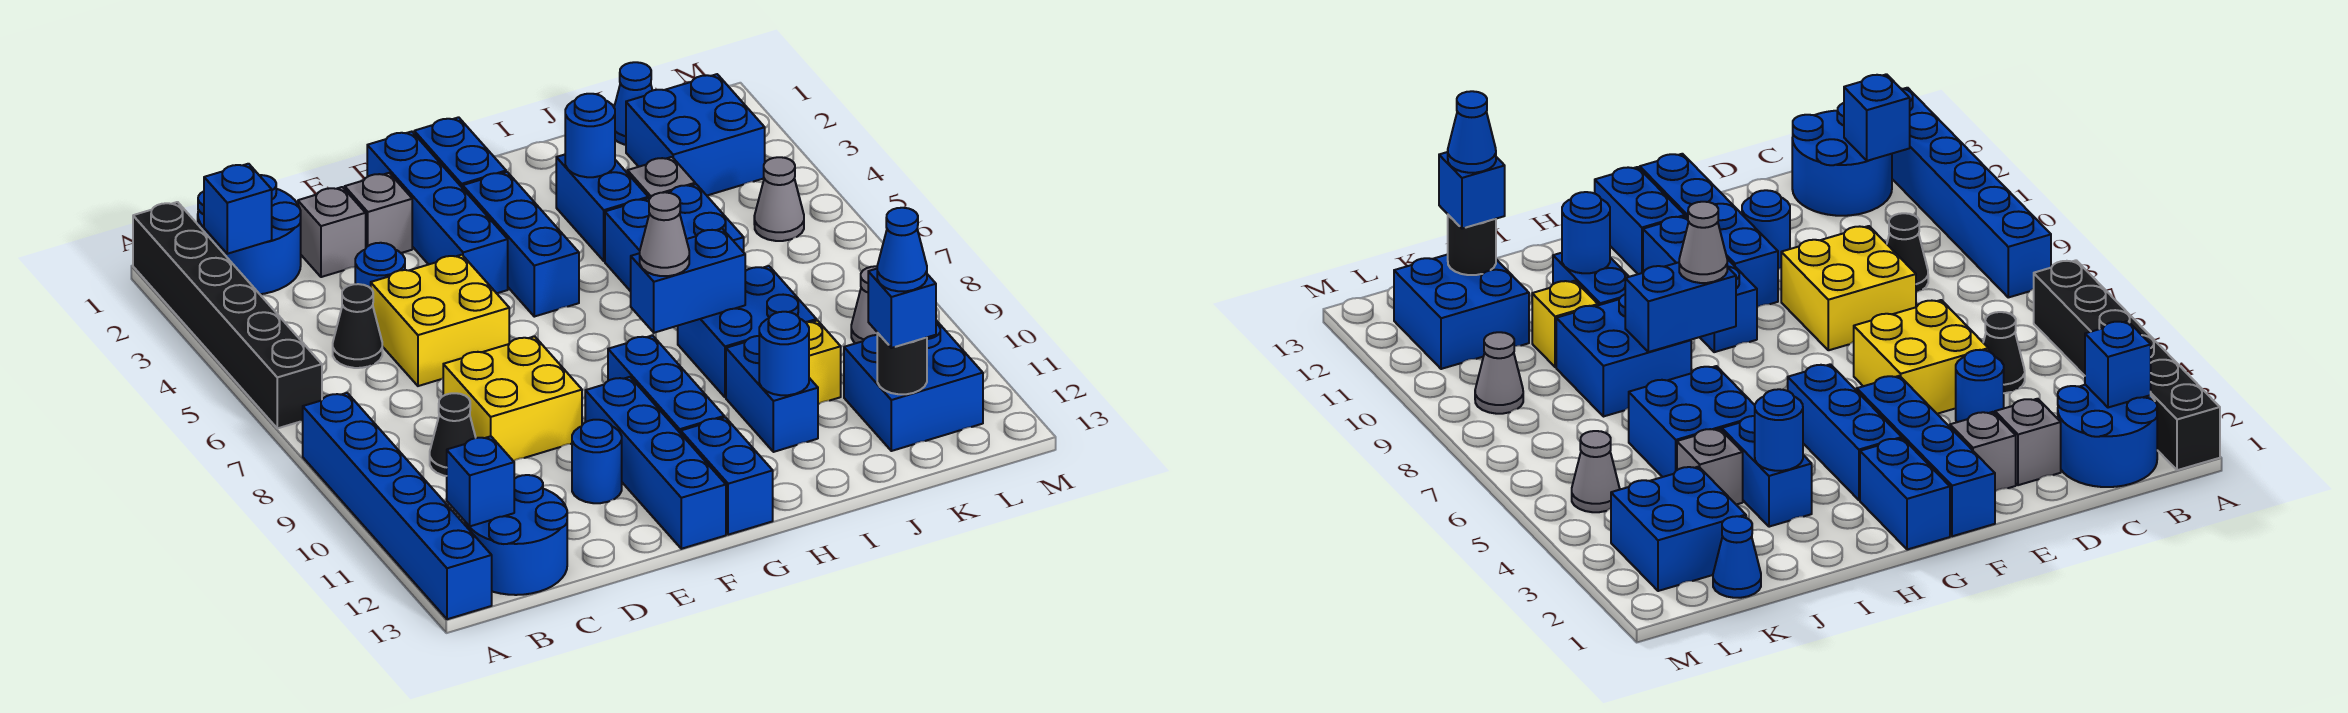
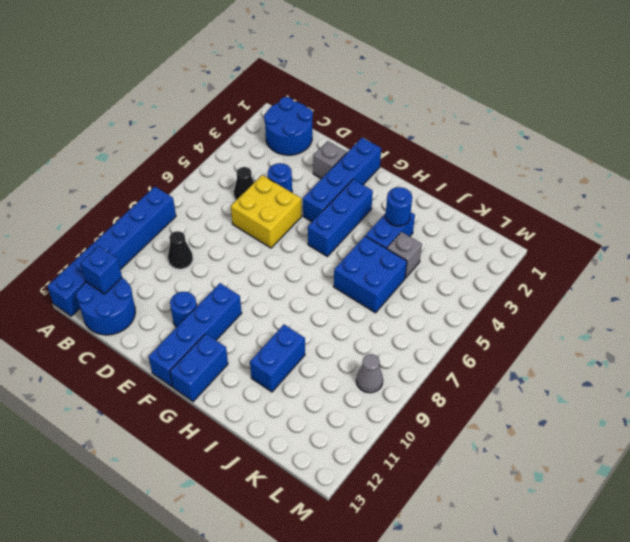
none -> black brick A1:A6 level 1
none -> grey brick D2 level 1
none -> yellow brick D8:E9 level 1
none -> blue brick G1:G2 level 1

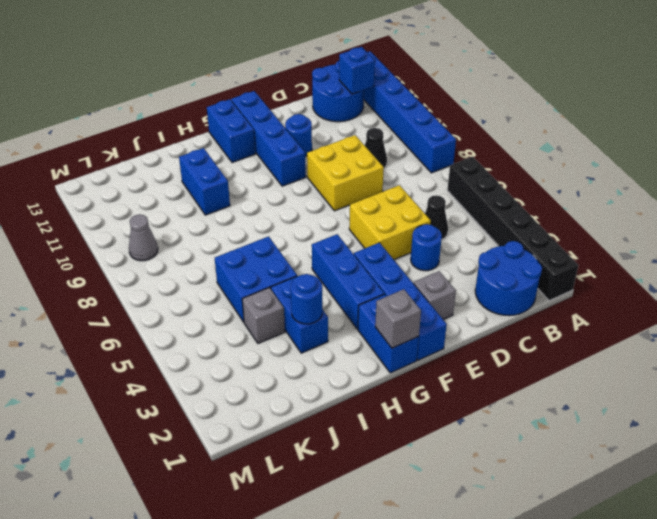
grey brick G1 level 2 -> grey brick D2 level 1
none -> blue brick G9:G11 level 1
none -> blue brick I8:J9 level 1
none -> yellow brick J10 level 1
none -> blue cone K1 level 1

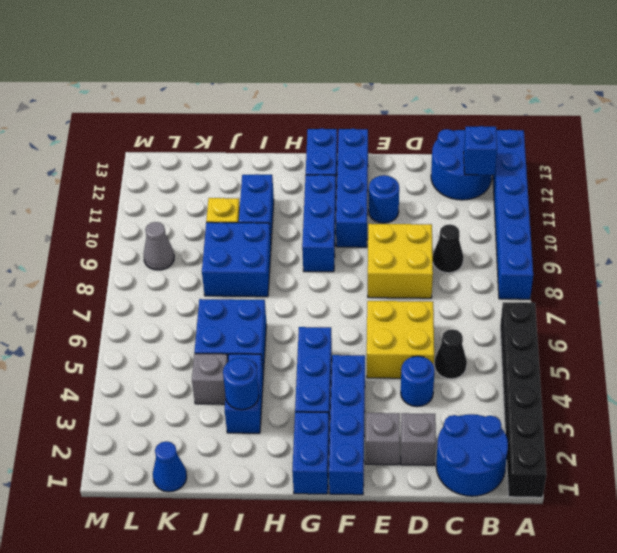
none -> blue brick K2:L3 level 1
none -> blue brick K11:L12 level 1
none -> grey cone L5 level 1
none -> blue brick B2 level 2

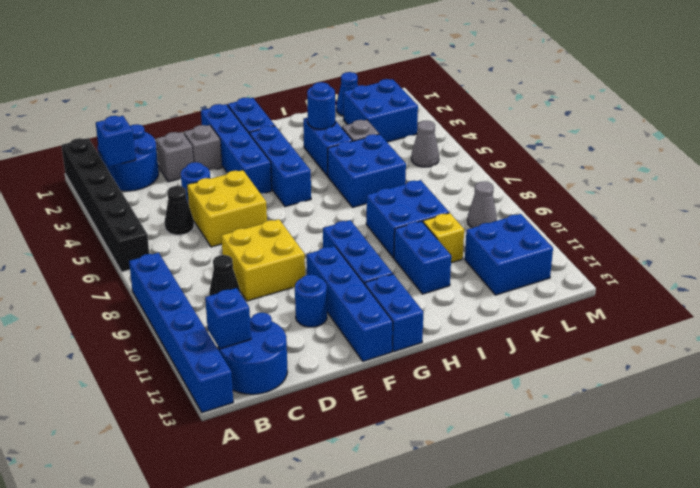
none -> blue brick H8:I8 level 2
none -> blue round brick I11 level 2
none -> black round brick K12 level 2
none -> grey cone H8 level 3

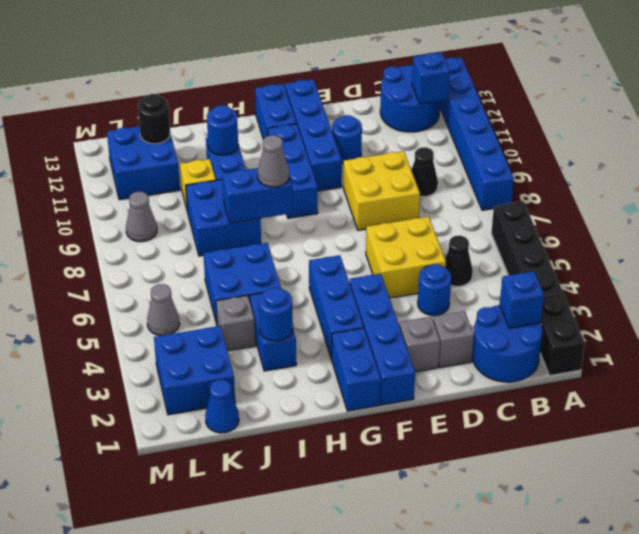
none -> blue brick K12 level 3
none -> blue cone K12 level 4

